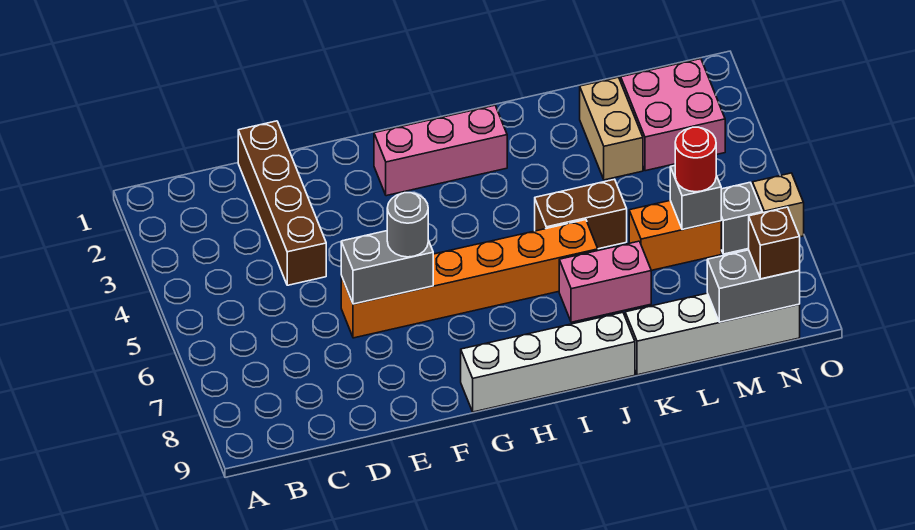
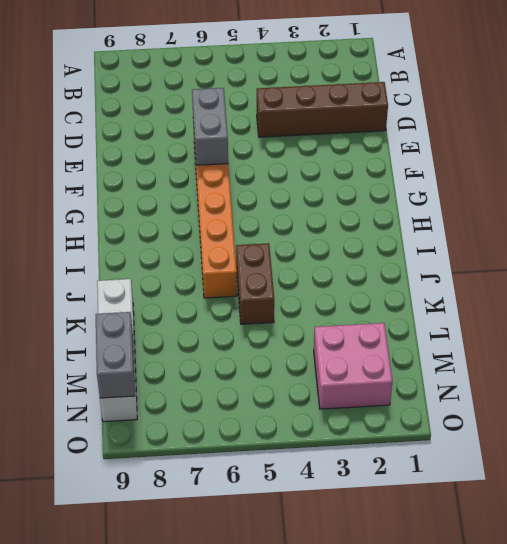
none -> pink brick G2:I2 level 1
none -> white brick G9:J9 level 1
none -> pink brick J7:K7 level 1

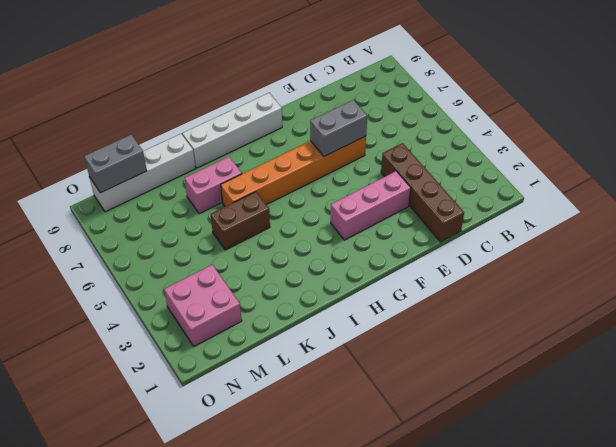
pink brick E3:G3 level 1 -> pink brick G2:I2 level 1
none -> tan brick L2:L3 level 1
none -> orange brick L6:M6 level 1
none -> grey brick N6 level 1

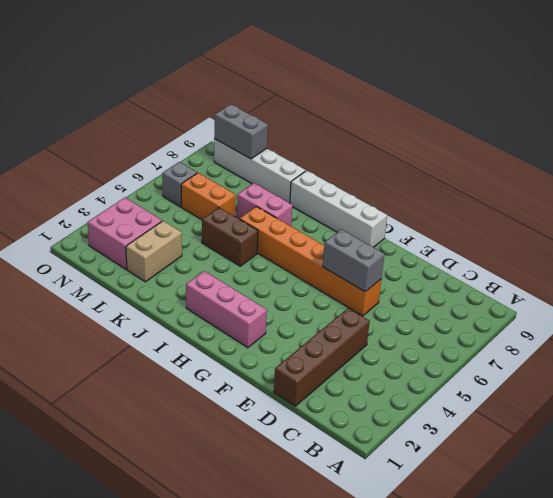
none -> tan brick O6 level 1
none -> grey brick M6 level 2
none -> grey round brick F6 level 3

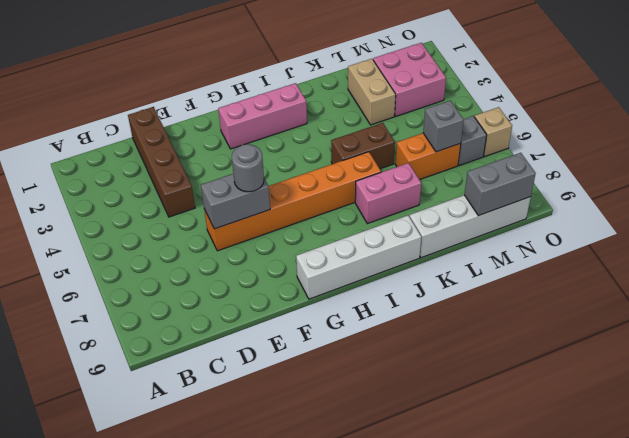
none -> red round brick M6 level 3
none -> brown brick N9 level 3

